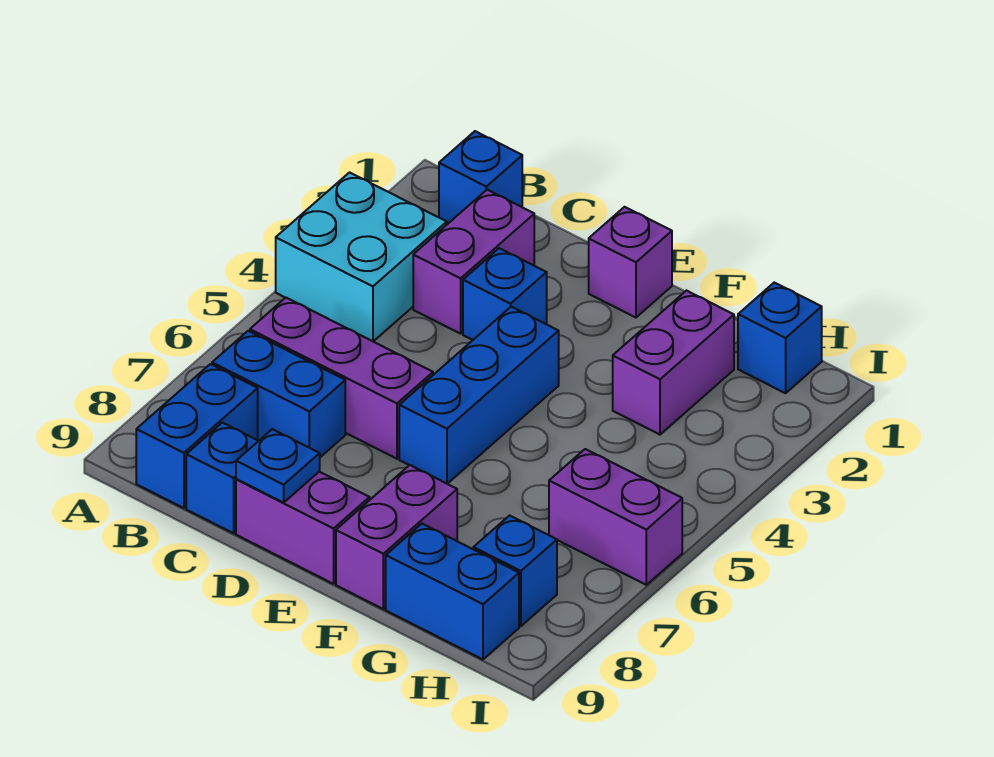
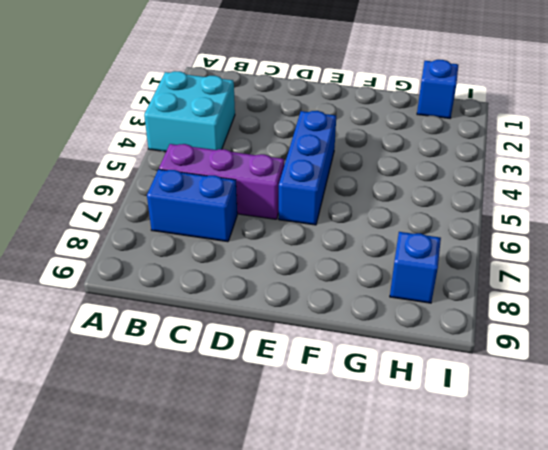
none -> blue brick B1 level 1
none -> blue brick B8:B9 level 1
none -> purple brick C2:C3 level 1

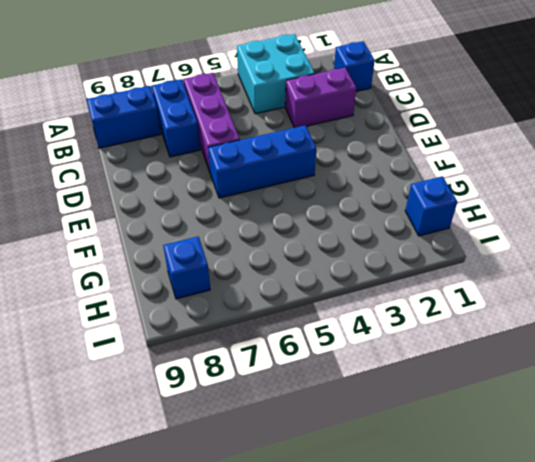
none -> blue brick C9 level 1
none -> blue brick D3 level 1
none -> purple brick D9:E9 level 1

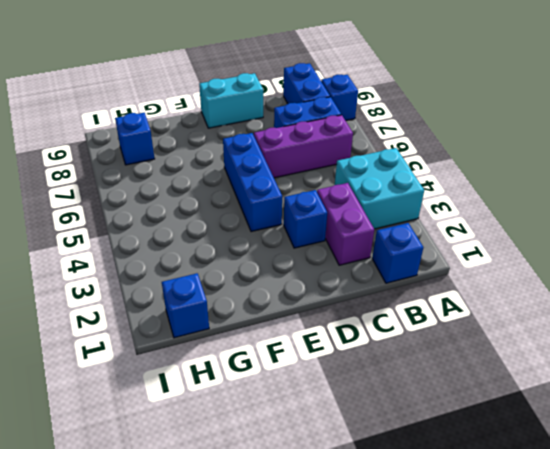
blue brick A8 level 1 -> blue brick C9 level 1
cyan brick D9:E9 level 1 -> purple brick D9:E9 level 1
none -> purple brick E1 level 1
none -> purple brick F8:F9 level 1
none -> purple brick G2:G3 level 1

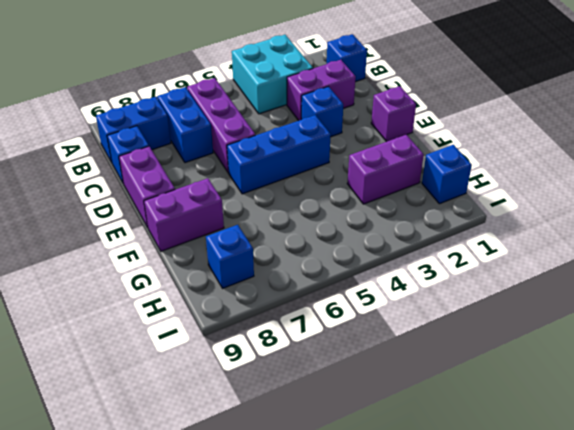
none -> blue brick G9:H9 level 1
none -> purple brick H6:I6 level 1
none -> blue plate D9 level 2

